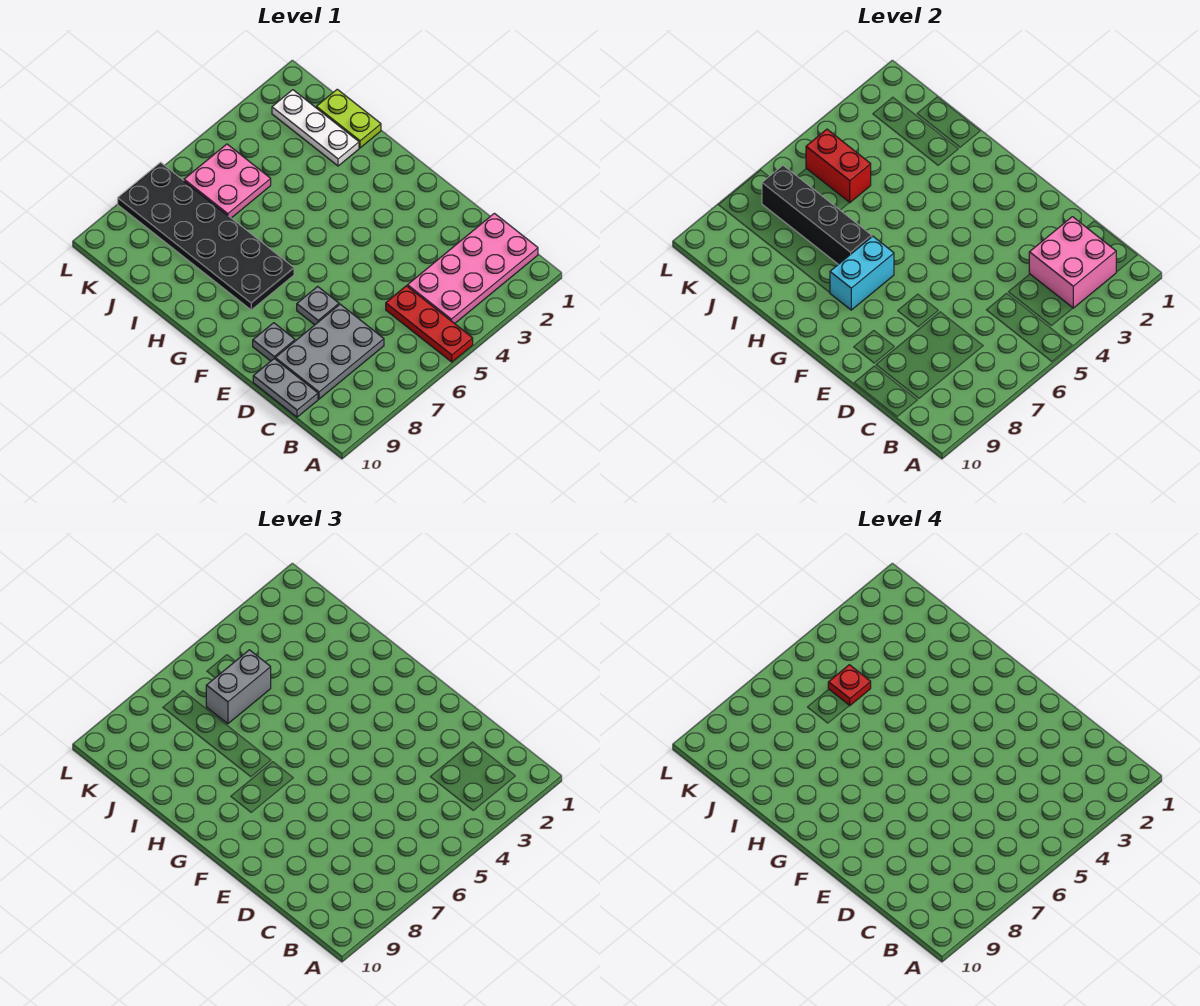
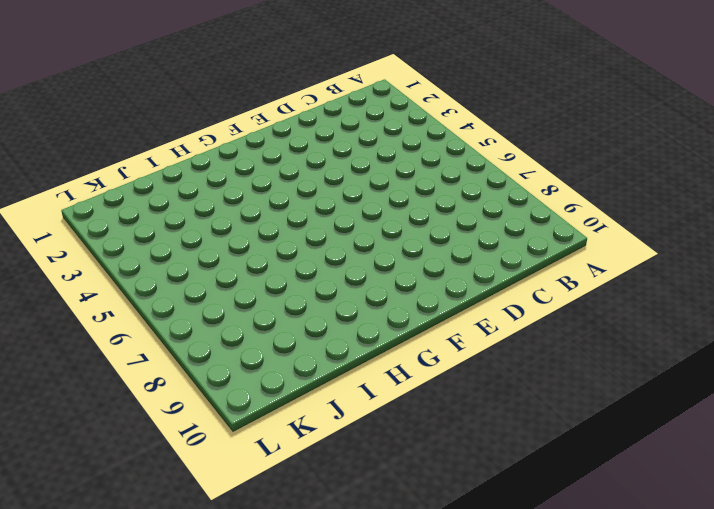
none -> red plate A5:C5 level 1
none -> pink plate B1:C4 level 1
none -> grey plate C7:D9 level 1

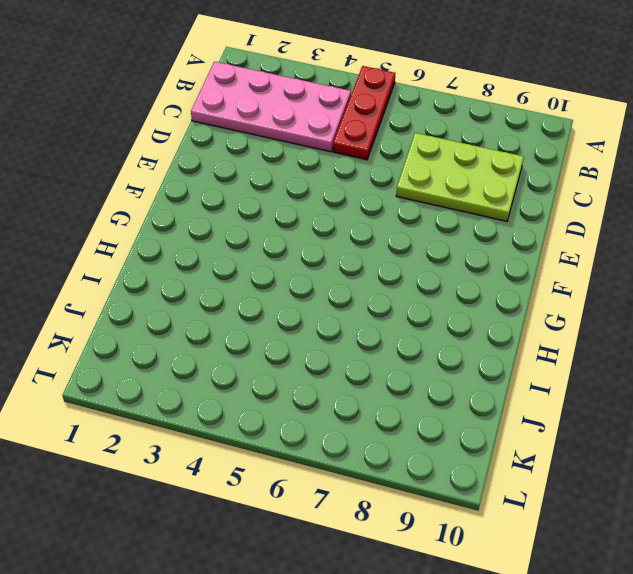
lime plate C7:D9 level 1 -> grey plate C7:D9 level 1
none -> grey plate C10:D10 level 1
none -> grey plate E7 level 1
none -> grey plate E9 level 1

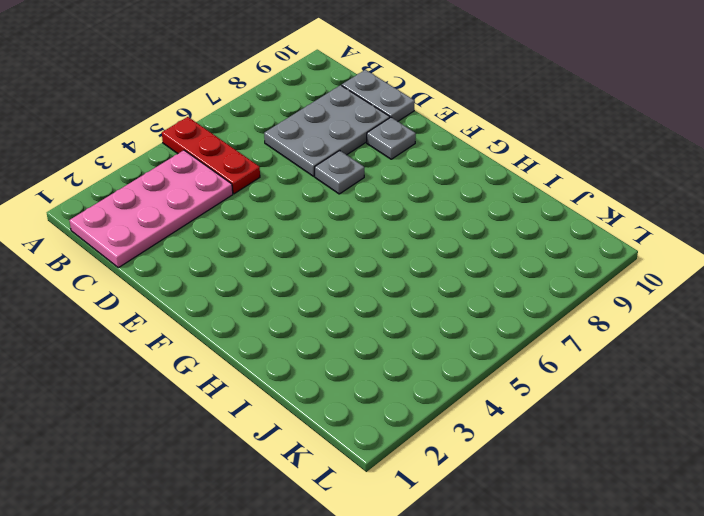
none -> black plate G7:L8 level 1
none -> lime plate I1:J1 level 1
none -> white plate I2:K2 level 1

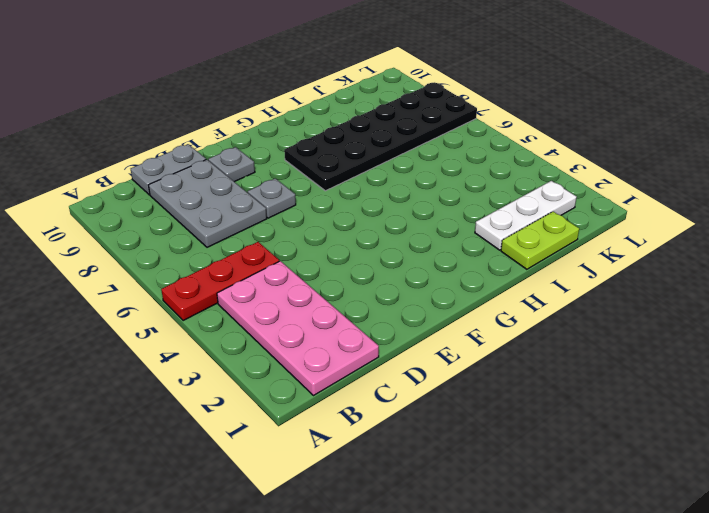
none -> pink plate J5:K6 level 1
none -> pink brick B2:C3 level 2
none -> cyan brick G7:G8 level 2

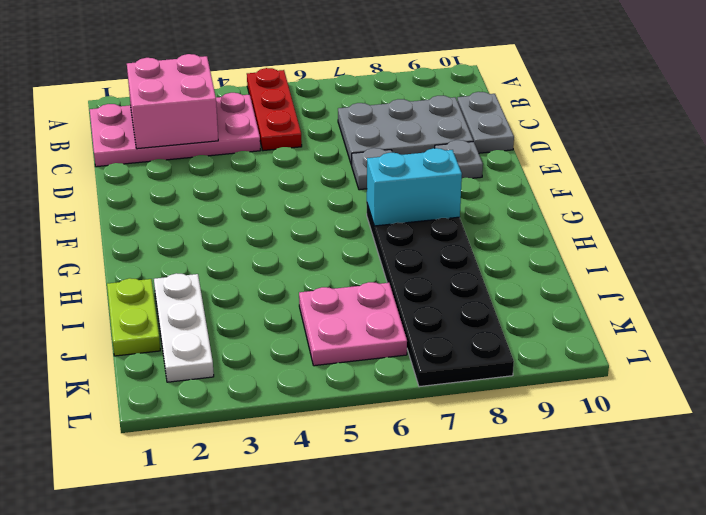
none -> black brick H7:K7 level 2
none -> red brick J5:K5 level 2
none -> grey brick J5:J6 level 3

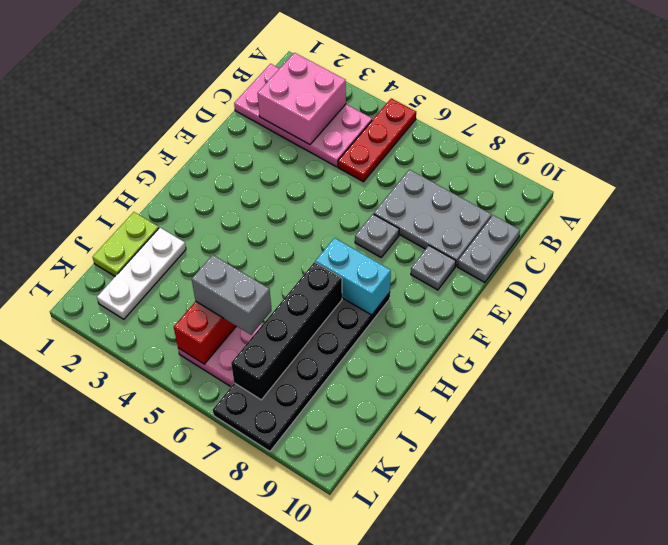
none -> red plate J5 level 4

